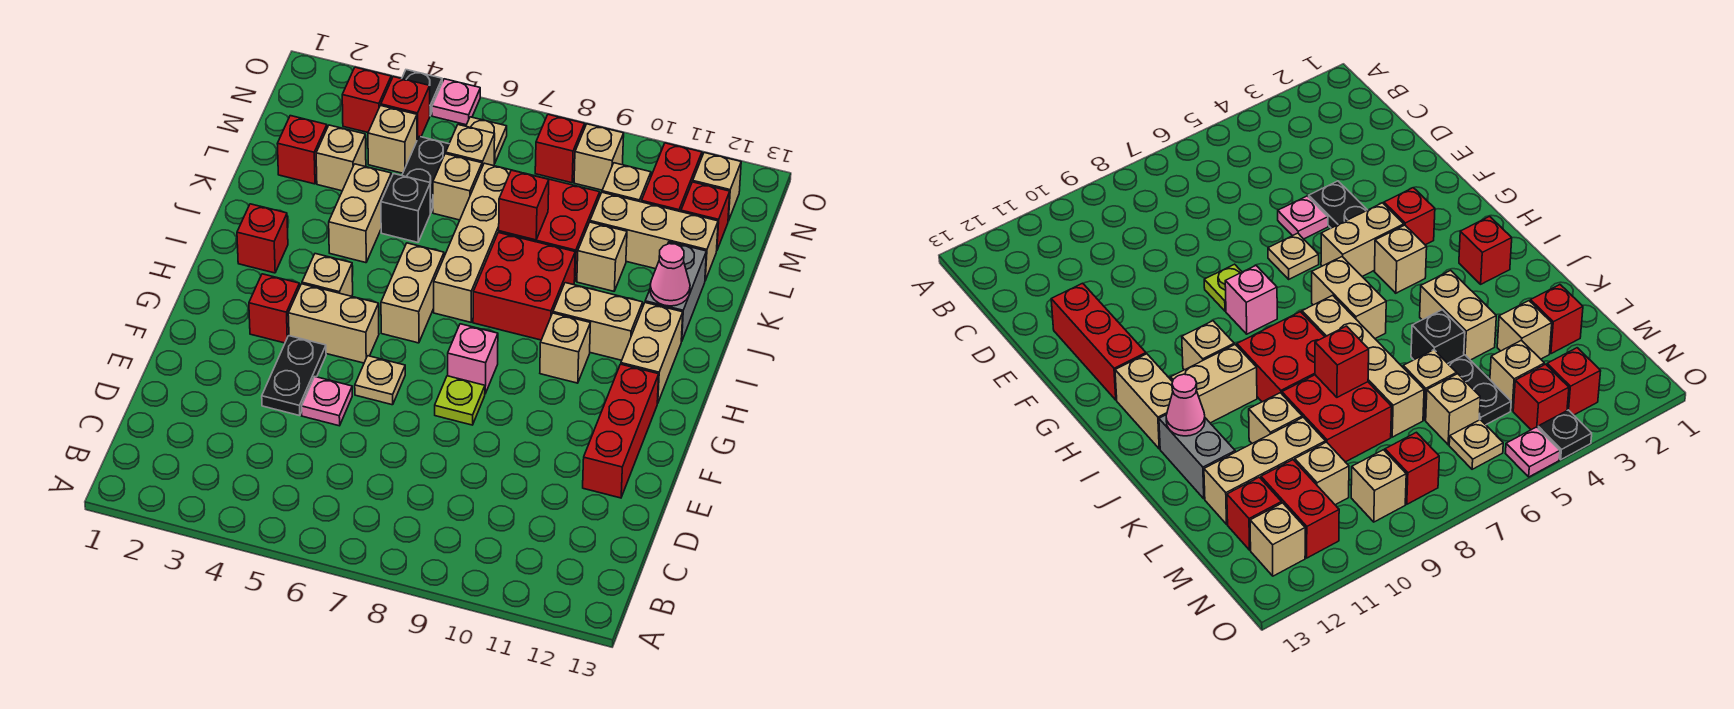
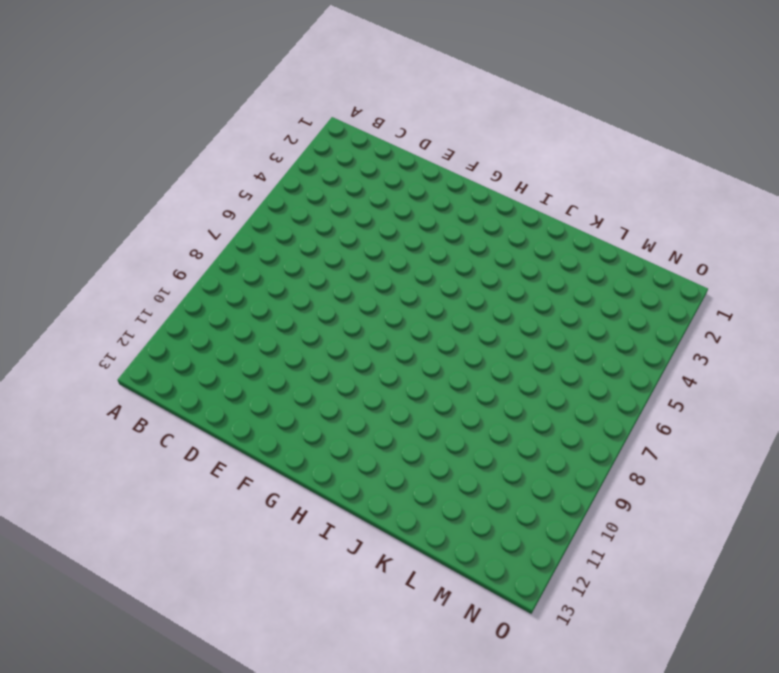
none -> black plate E4:F4 level 1
none -> pink plate E5 level 1
none -> red brick E12:G12 level 1
none -> tan plate F6 level 1

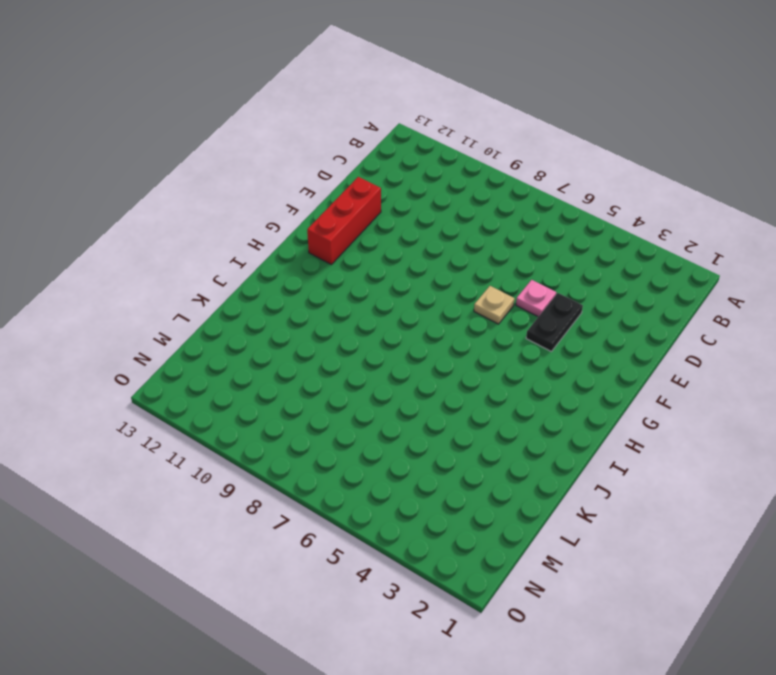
none -> lime plate F8 level 1
none -> red brick G3 level 1
none -> tan brick G4:G5 level 1
none -> pink brick G8 level 1

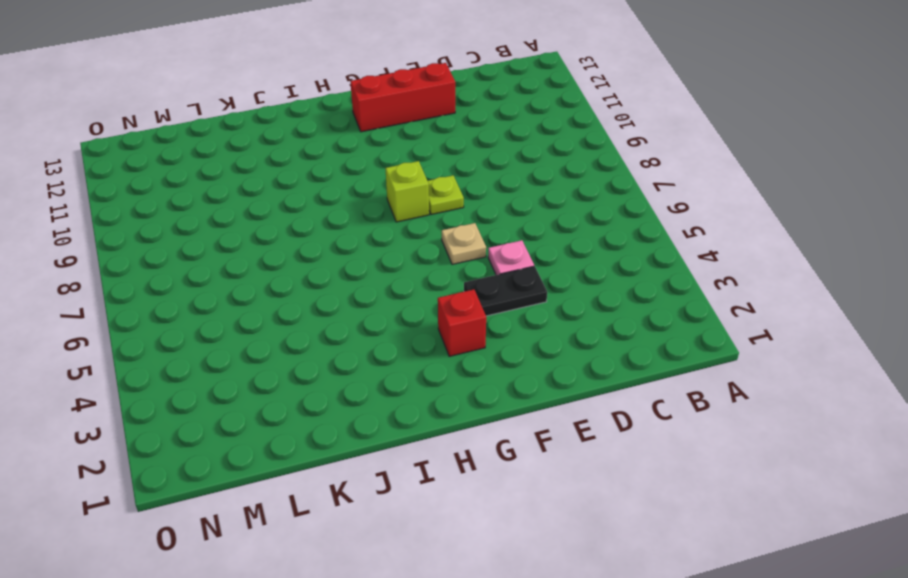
lime brick G8 level 1 -> pink brick G8 level 1
none -> tan brick G4:G5 level 1
none -> tan brick H4 level 1
none -> tan brick H6:I6 level 1
none -> tan brick H10 level 1

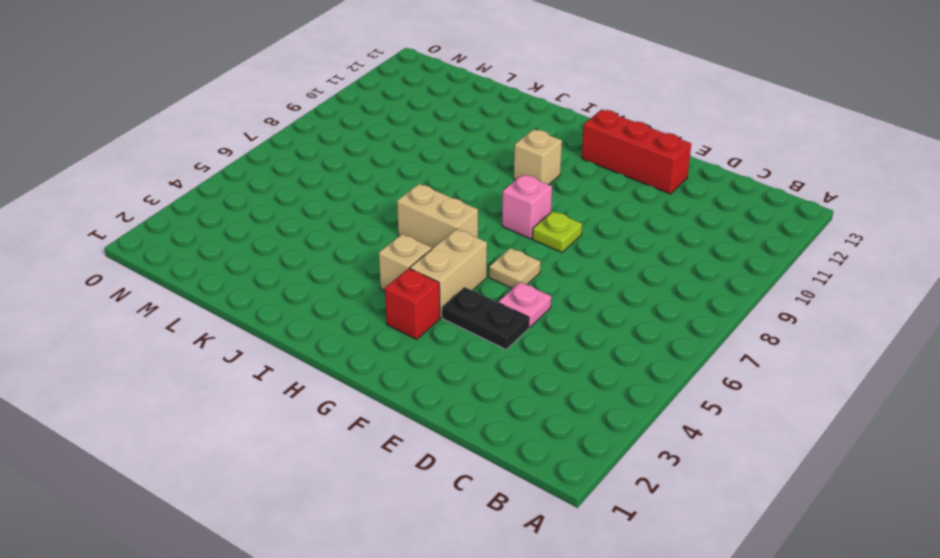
none -> tan brick H12:I12 level 1
none -> red brick I2 level 1
none -> tan brick I7:L7 level 1
none -> red brick I8:J9 level 1

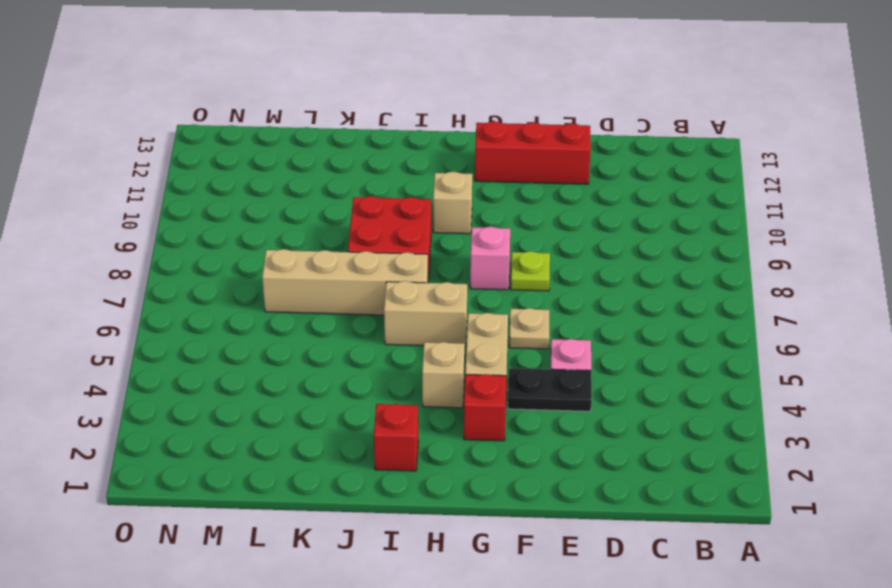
none -> tan brick H12:I12 level 1
none -> tan brick I10:I11 level 1
none -> tan brick J4:K4 level 1
none -> grey brick J12:K12 level 1

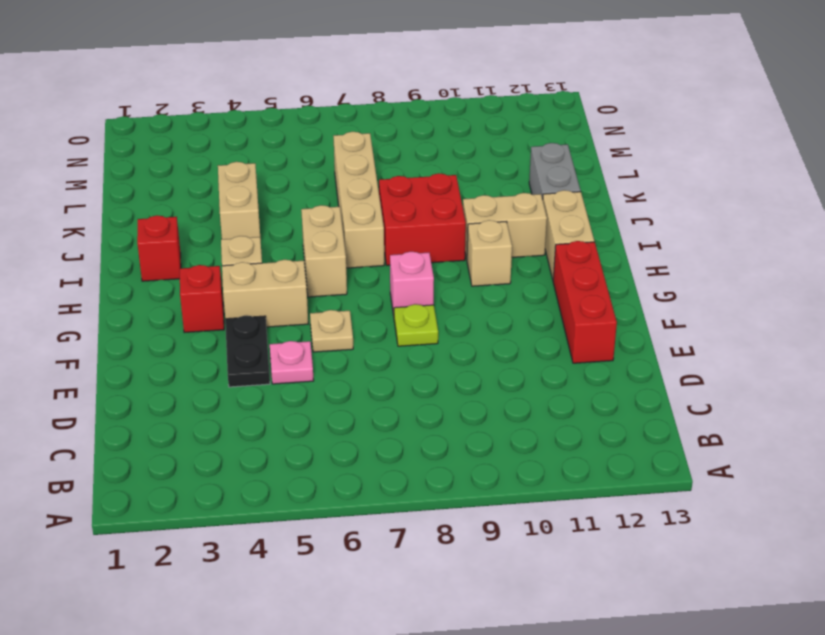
none -> black brick K5 level 1
none -> red brick K8:L9 level 1
none -> tan brick K10 level 1
none -> red brick L2 level 1

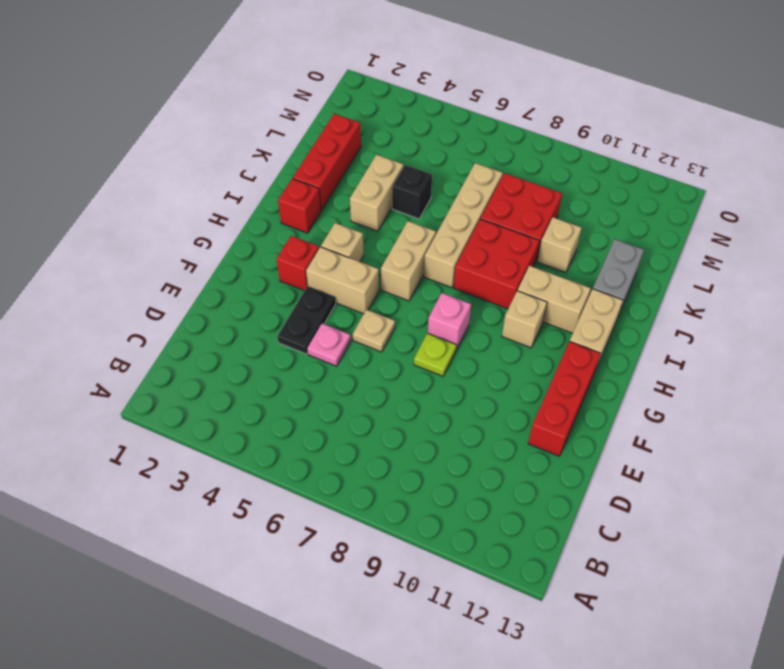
red brick J2:L2 level 1 -> red brick L2 level 1
none -> tan brick L3 level 1
none -> black plate L5:M5 level 1
none -> tan brick L6 level 1
none -> tan brick L10:L12 level 1

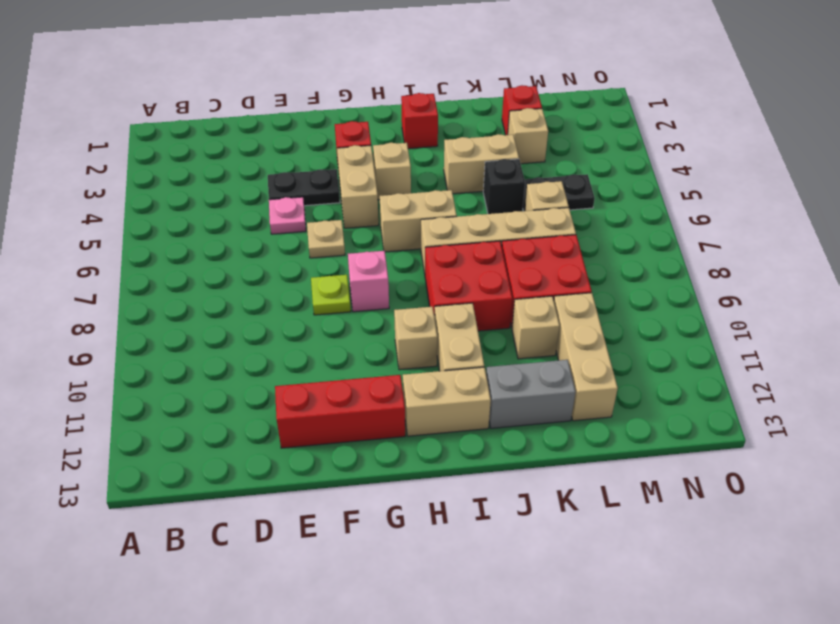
none -> tan brick M4 level 1
none -> tan brick M6 level 1
none -> tan brick M10 level 1
none -> red brick M11:N11 level 1

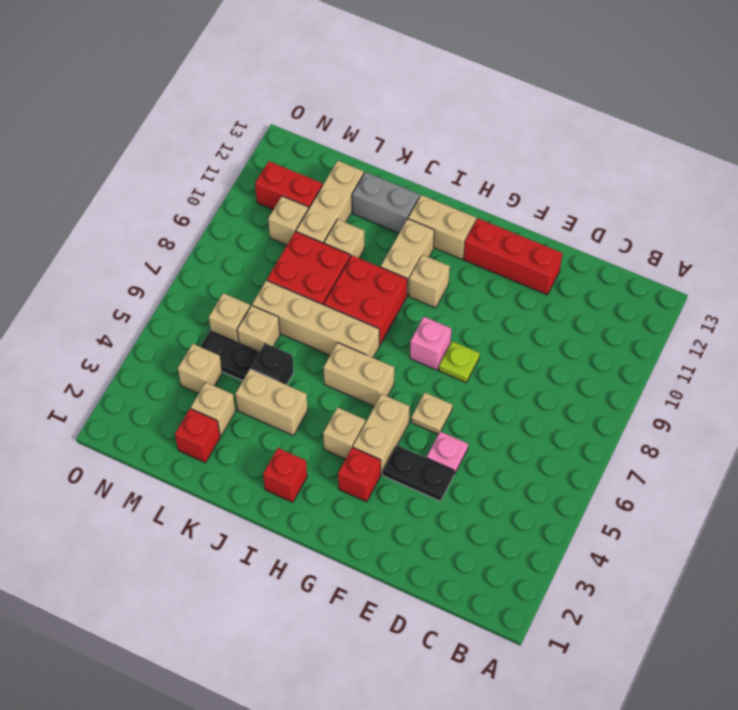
none -> red brick M12 level 1
none -> red brick N3 level 1
none -> red brick N4 level 1
none -> tan plate N6 level 1

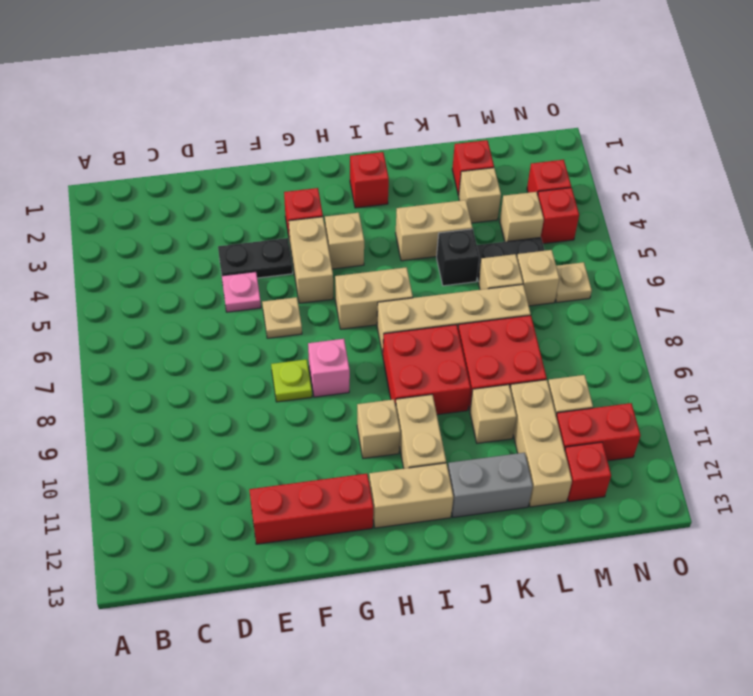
none -> red brick N8 level 1
none -> tan brick N9 level 1
none -> tan brick N12 level 1
none -> black plate O4 level 1

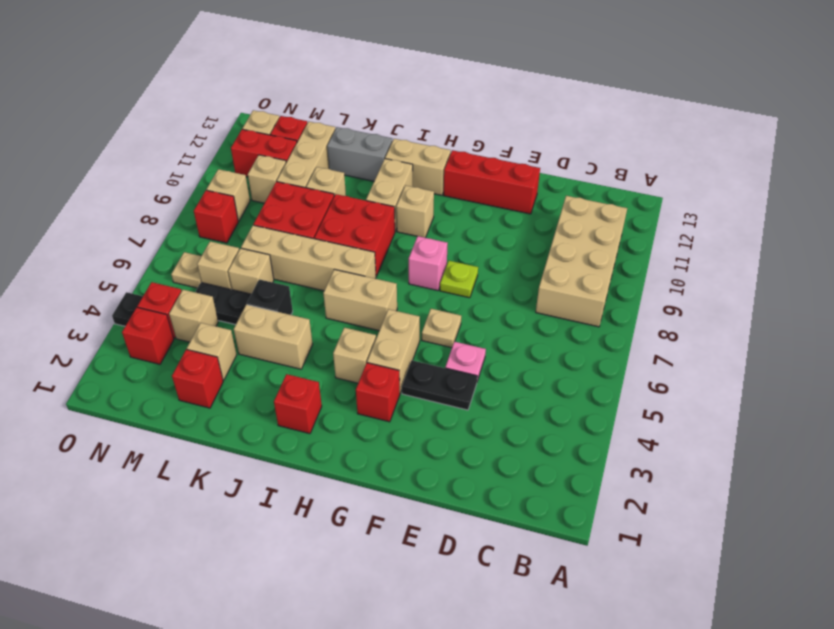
tan brick B8:C11 level 1 -> none
none -> pink plate O5 level 1
none -> pink cone J12 level 2
none -> red brick K8 level 2

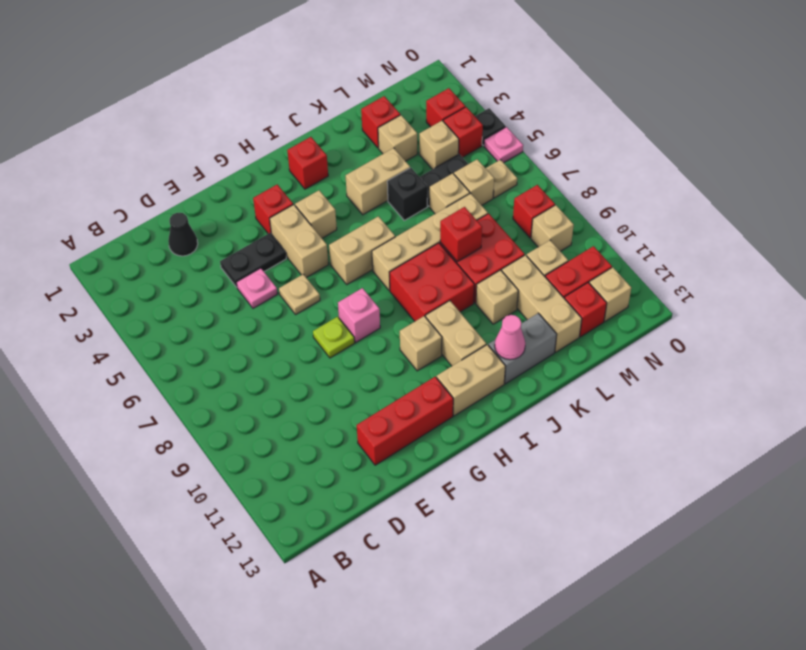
black cone D2 level 1 -> none

